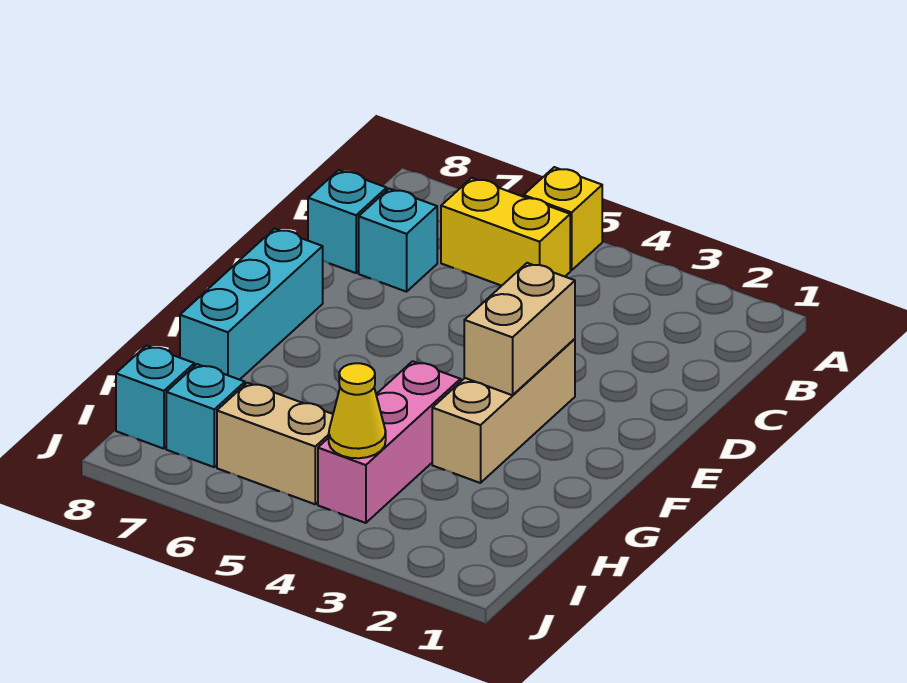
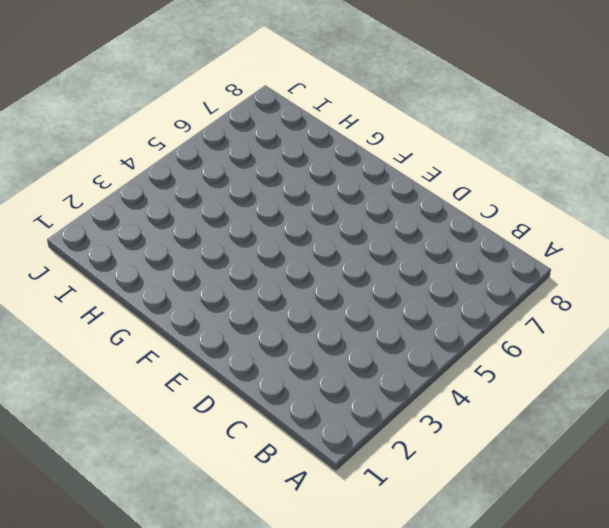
none -> yellow brick A5 level 1
none -> yellow brick B5:B6 level 1
none -> cyan brick C7 level 1

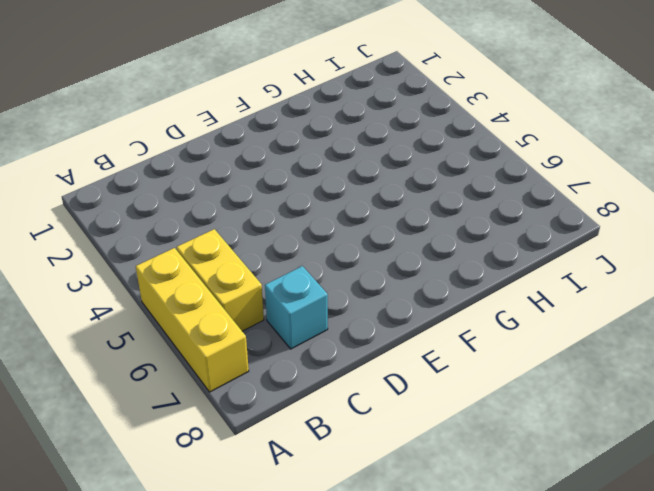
yellow brick A5:A7 level 1 -> yellow brick A5 level 1
none -> cyan brick C8 level 1
none -> tan brick E3:G3 level 1
none -> cyan brick E8:G8 level 1

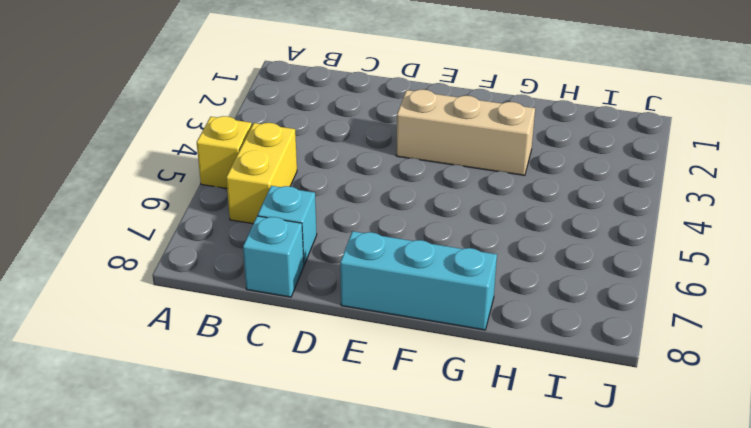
none -> pink brick G4:I4 level 1
none -> tan brick I5:I6 level 1
none -> cyan brick I7 level 1

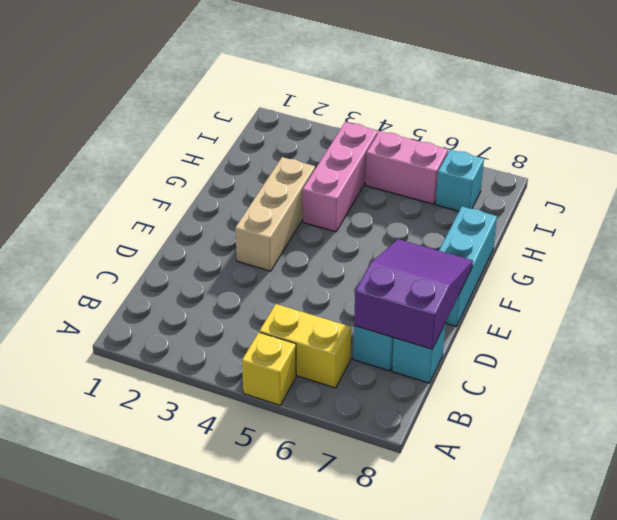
purple slope C7:E8 level 2 top C -> none
pink brick I5:I6 level 1 -> tan brick I5:I6 level 1
none -> cyan brick I8 level 1
none -> tan brick E3:F3 level 2
none -> yellow cone I4 level 2

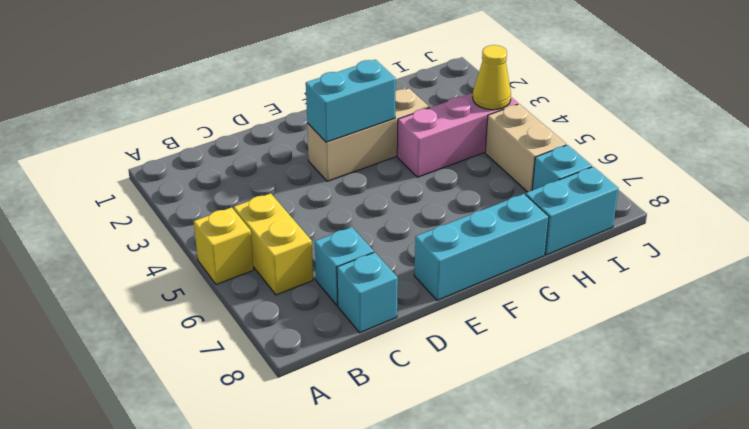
cyan brick E3:F3 level 2 -> tan brick E3:F3 level 2
cyan brick H8:I8 level 1 -> cyan brick I8 level 1

